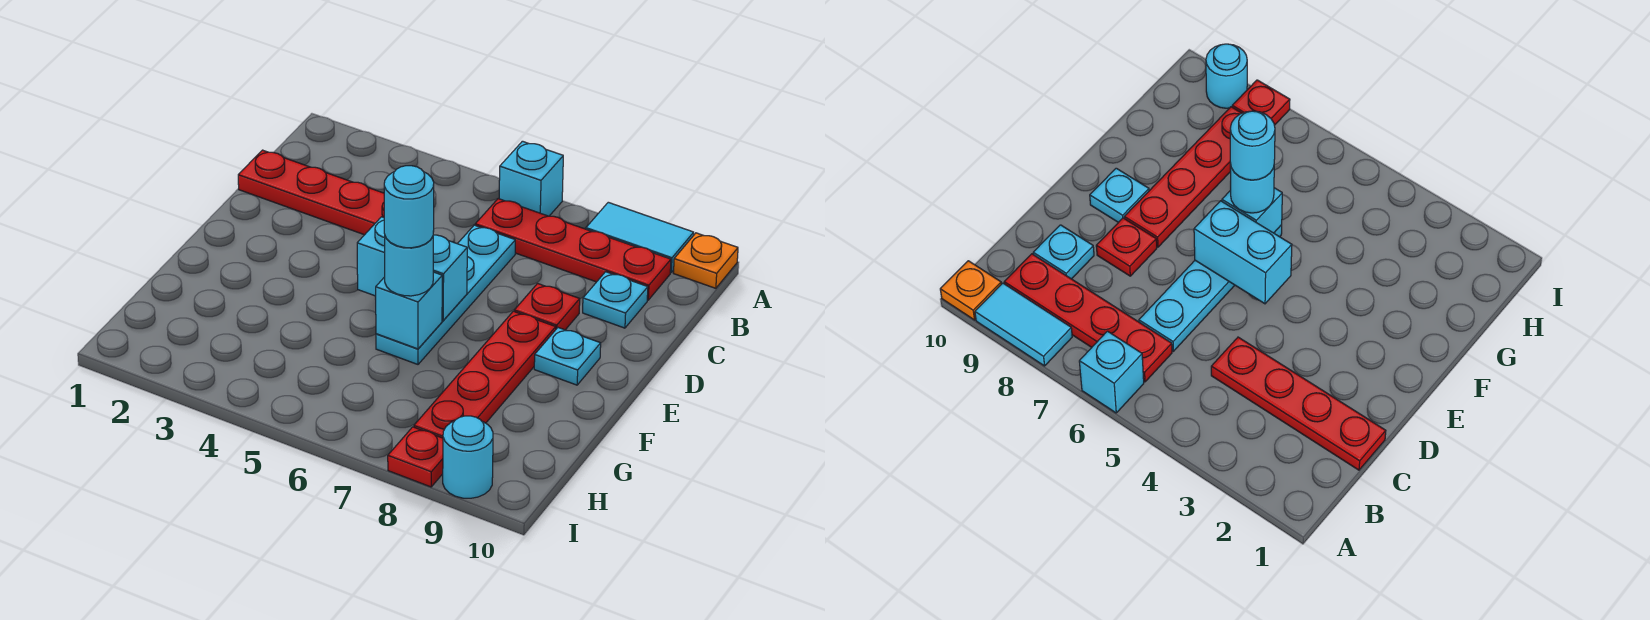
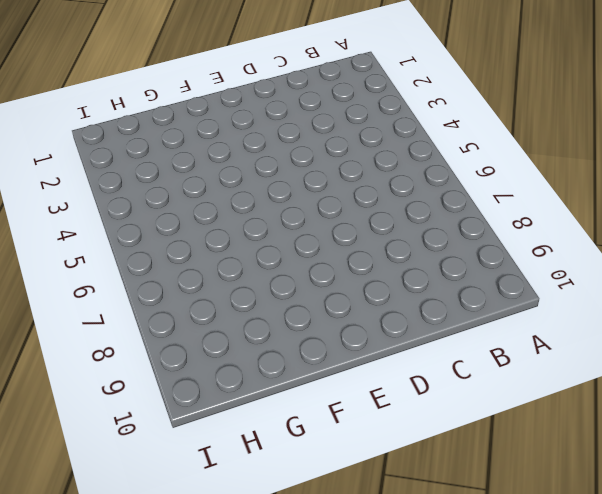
none -> cyan brick A6 level 1
none -> cyan tile A8:A9 level 1
none -> orange plate A10 level 1

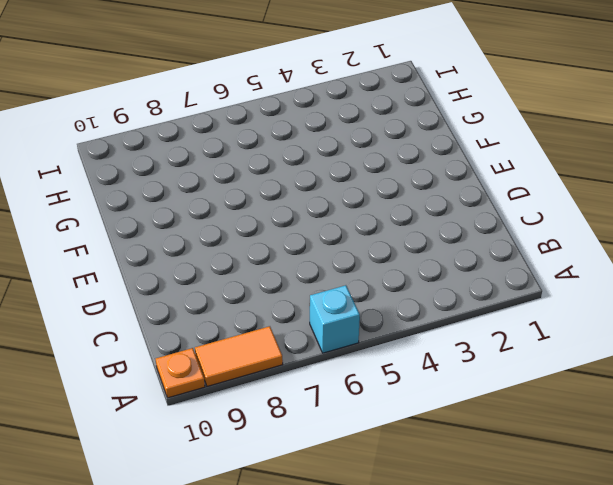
orange tile A8:A9 level 1 -> cyan tile A8:A9 level 1
none -> red plate B6:B9 level 1
none -> red plate C1:C4 level 1
none -> cyan plate C6:F6 level 1

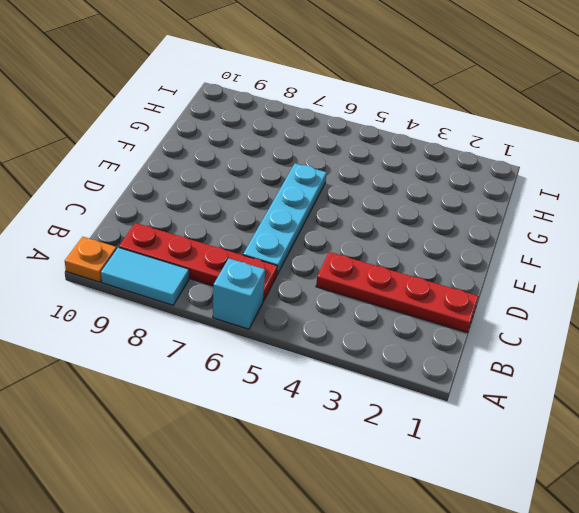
none -> cyan plate C9 level 1
none -> red plate D8 level 1
none -> red plate E8:H8 level 1

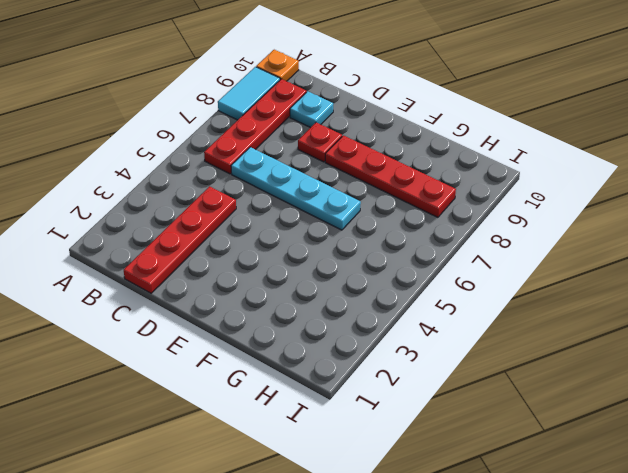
none -> cyan brick A6 level 1
none -> cyan plate E9 level 1
none -> red plate I8 level 1

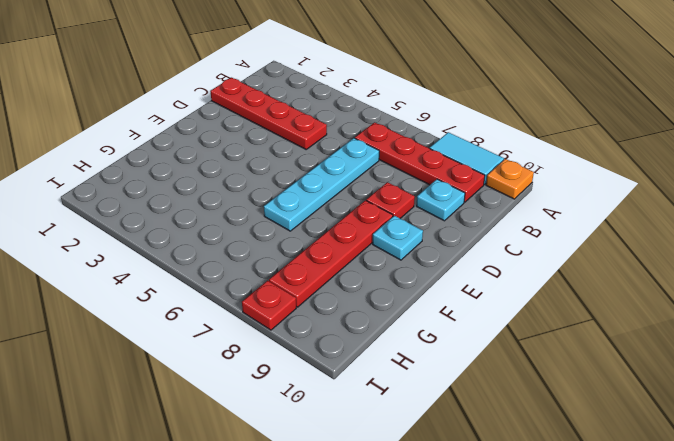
none -> cyan brick A6 level 1
none -> cyan round brick I9 level 1
none -> cyan brick E5:E6 level 2

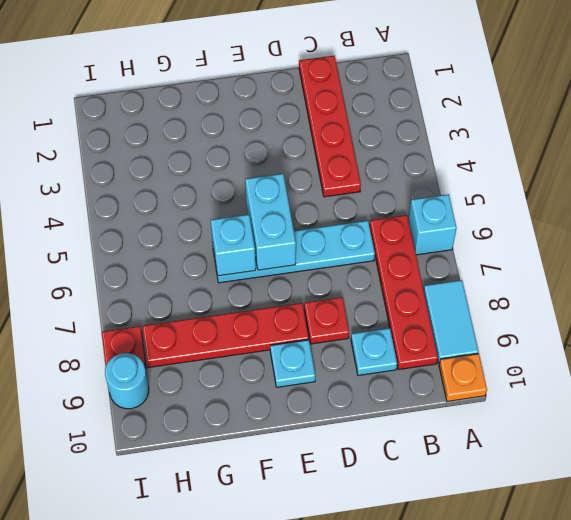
none -> cyan round brick F6 level 3
none -> cyan round brick F6 level 4

